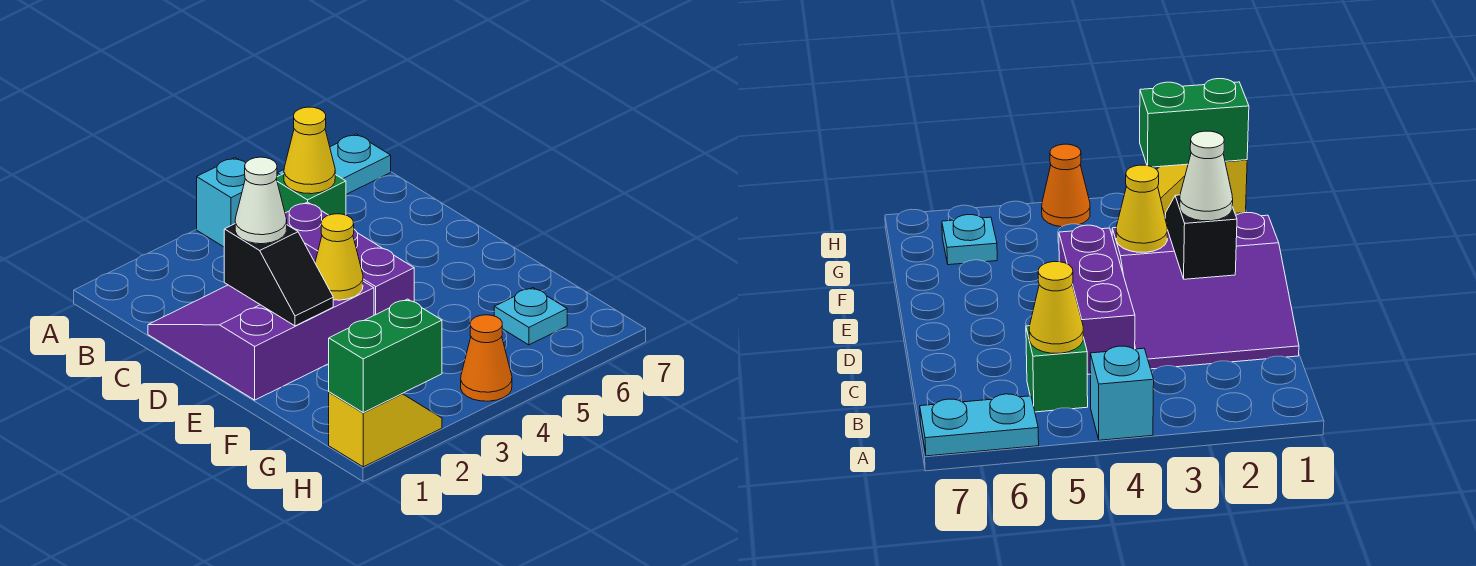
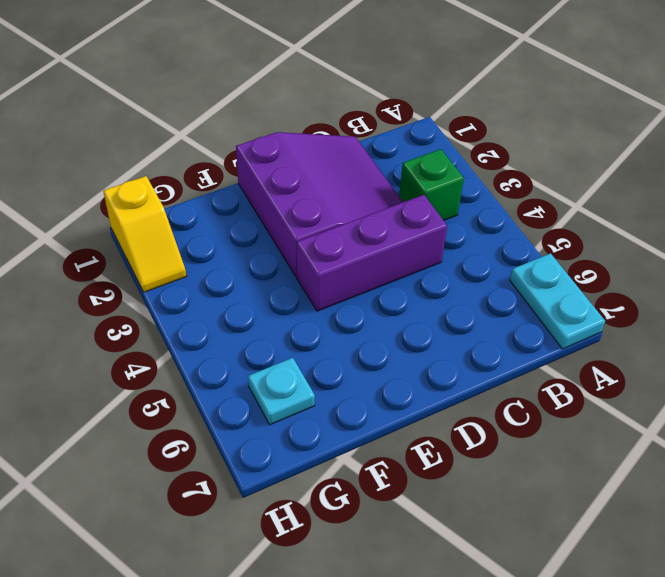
green brick B3 level 1 -> green brick B5 level 1
none -> cyan brick A4 level 1
none -> orange cone H4 level 1
none -> yellow cone B5 level 2

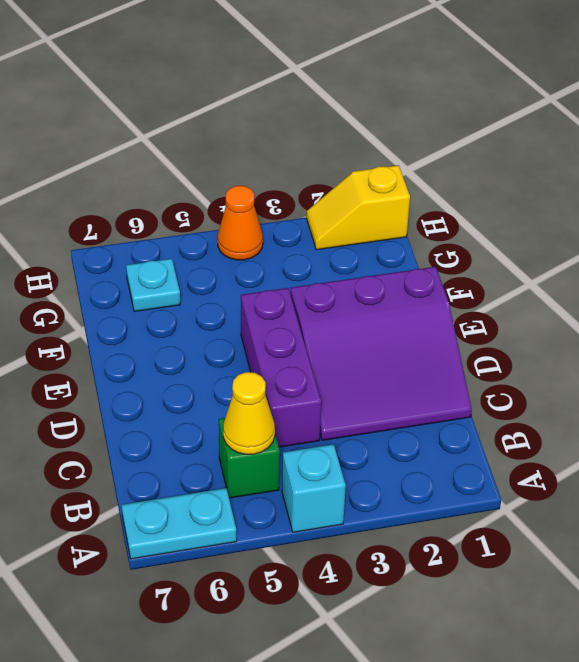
none -> black slope D2:E2 level 2 top D
none -> yellow cone E3 level 2
none -> green brick H1:H2 level 2

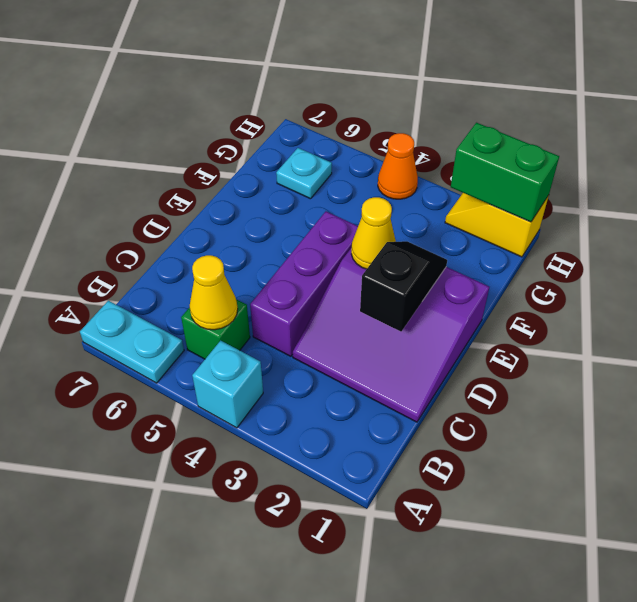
none -> white cone D2 level 3

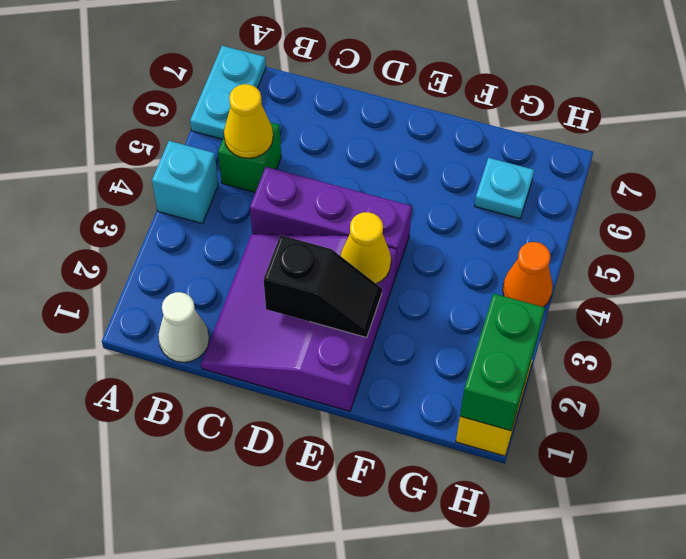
white cone B1 level 1 -> white cone D2 level 3

